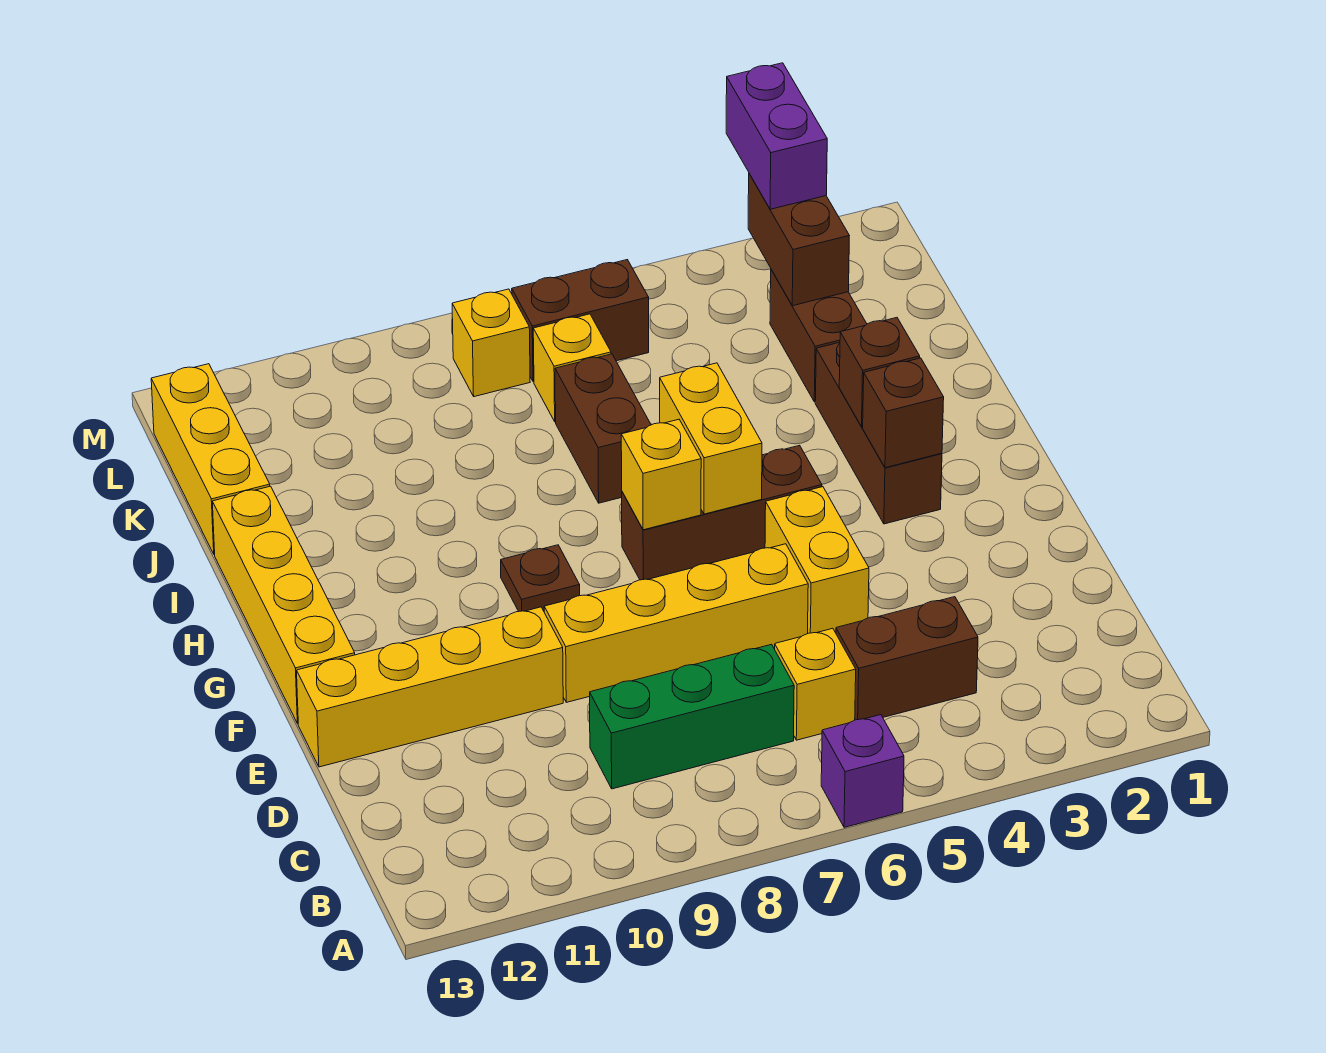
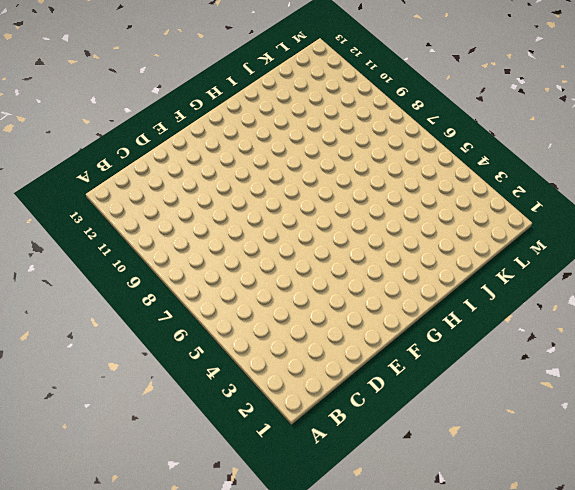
none -> purple brick A6 level 1
none -> brown brick C4:C5 level 1
none -> yellow brick C6 level 1

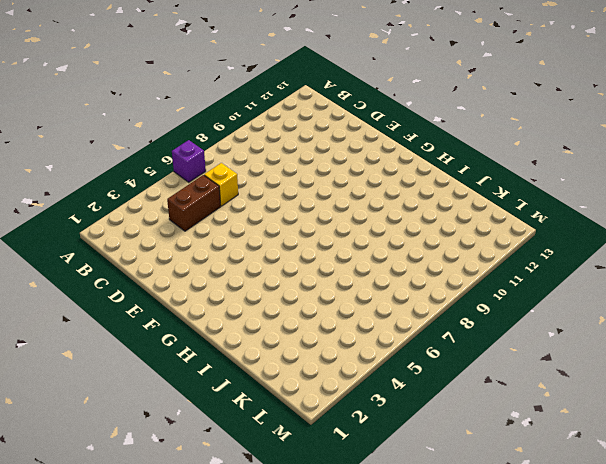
none -> green brick C7:C9 level 1
none -> yellow brick E5:F5 level 1
none -> yellow brick E6:E9 level 1

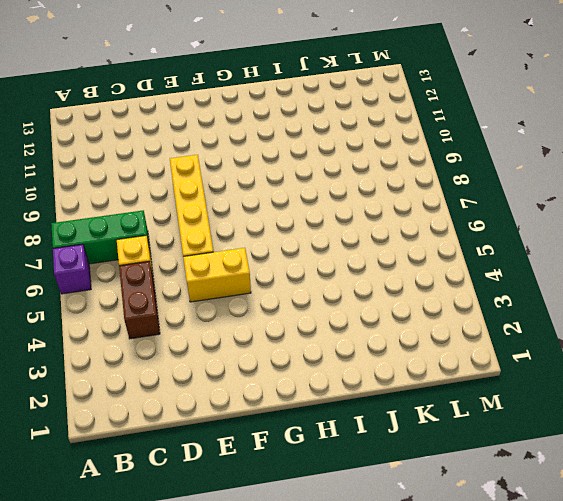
green brick A7:C7 level 1 -> green brick C7:C9 level 1
none -> yellow brick E10:E13 level 1
none -> yellow brick F13:I13 level 1
none -> brown brick G3:I3 level 1

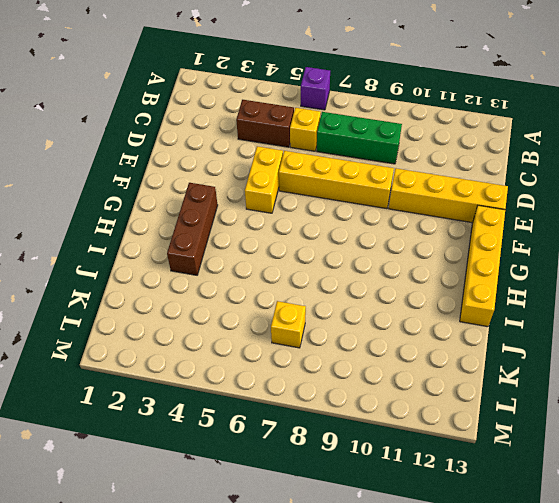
none -> brown brick G5:G7 level 1
none -> brown plate G9 level 1
none -> brown brick I7:J7 level 1

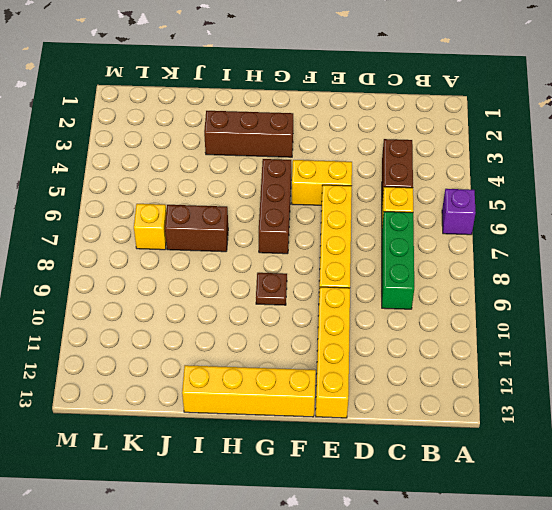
none -> brown brick J3:K3 level 1
none -> yellow brick J13:L13 level 1
none -> brown brick L6:L7 level 1

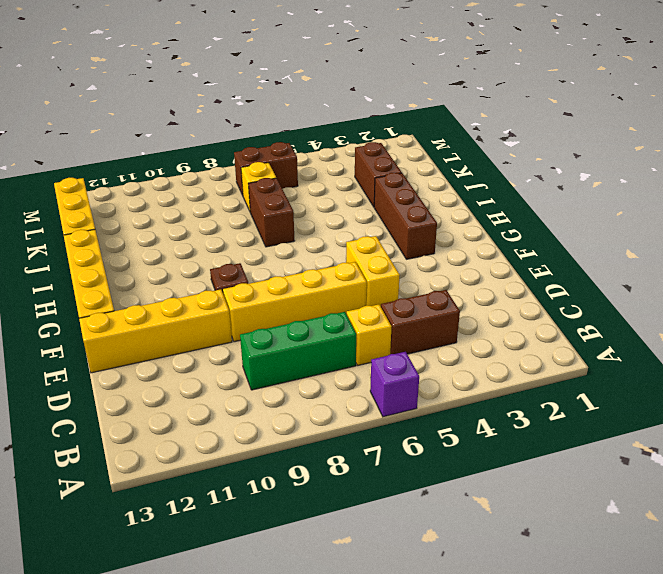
none -> brown brick G5:G7 level 1
none -> yellow brick L8 level 1
none -> brown brick G3 level 2

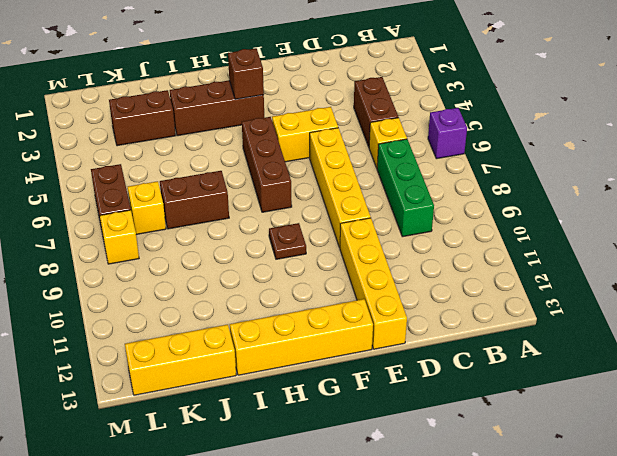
none -> yellow brick G6:H6 level 2
none -> yellow brick G7 level 2
none -> brown brick H3 level 2

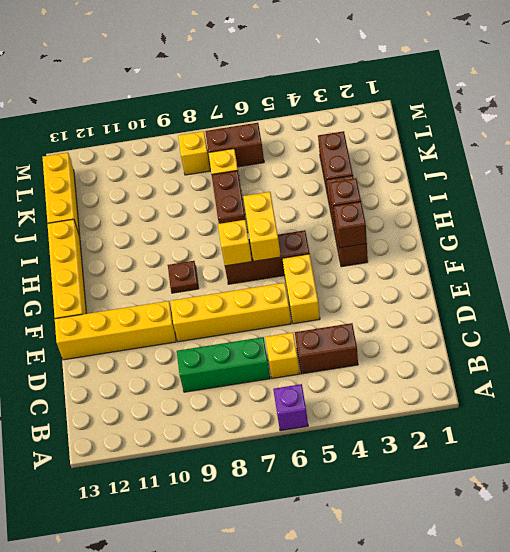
none -> brown brick K3:L3 level 2
none -> purple brick L3:M3 level 3

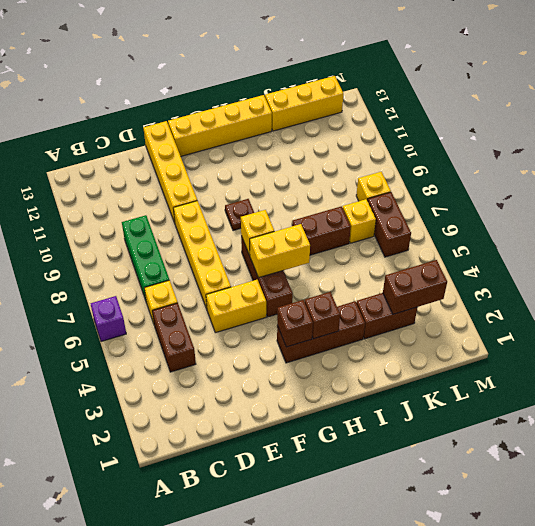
none -> purple brick L3:M3 level 3

